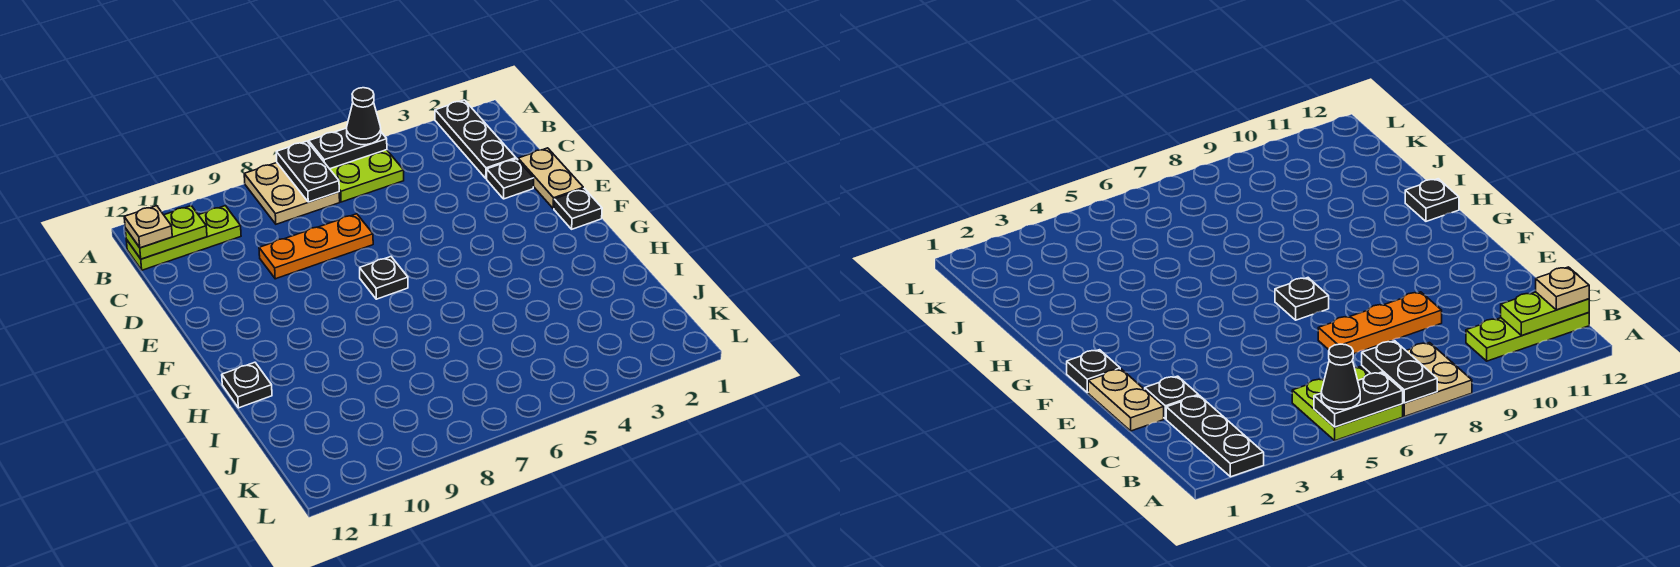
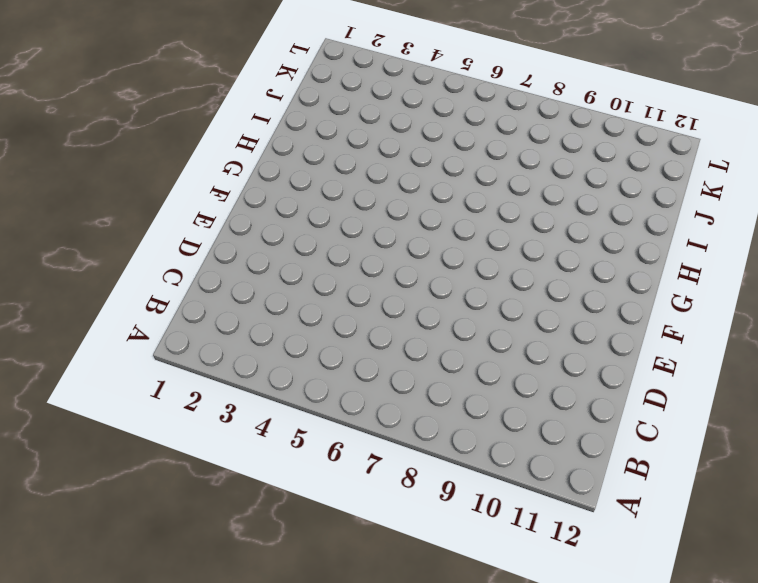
none -> black plate A2:C2 level 1
none -> lime plate A5:B6 level 1
none -> tan plate A7:B8 level 1

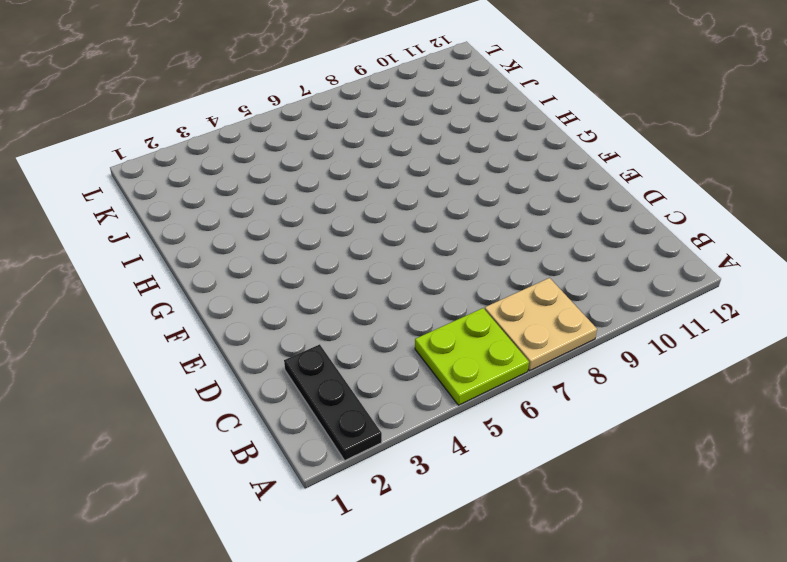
none -> lime plate B10:B12 level 1
none -> tan plate D1:E1 level 1
none -> black plate D2 level 1

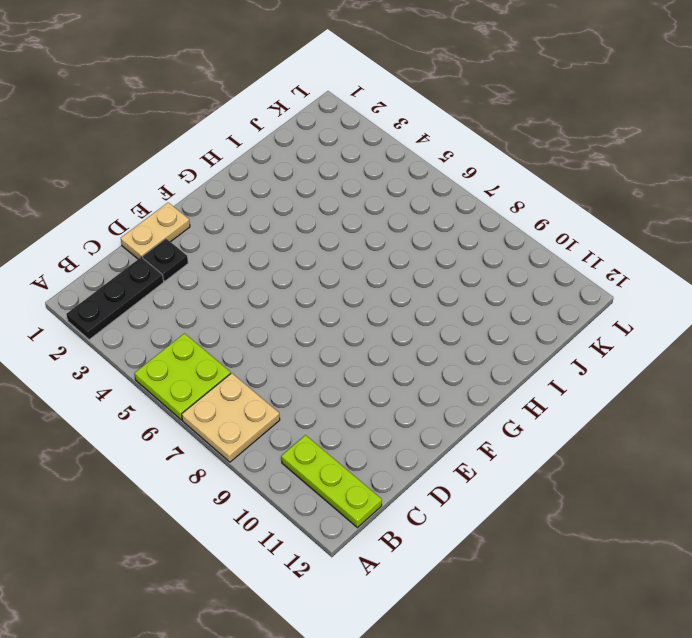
none -> orange plate D7:D9 level 1
none -> black plate F1 level 1
none -> black plate F7 level 1

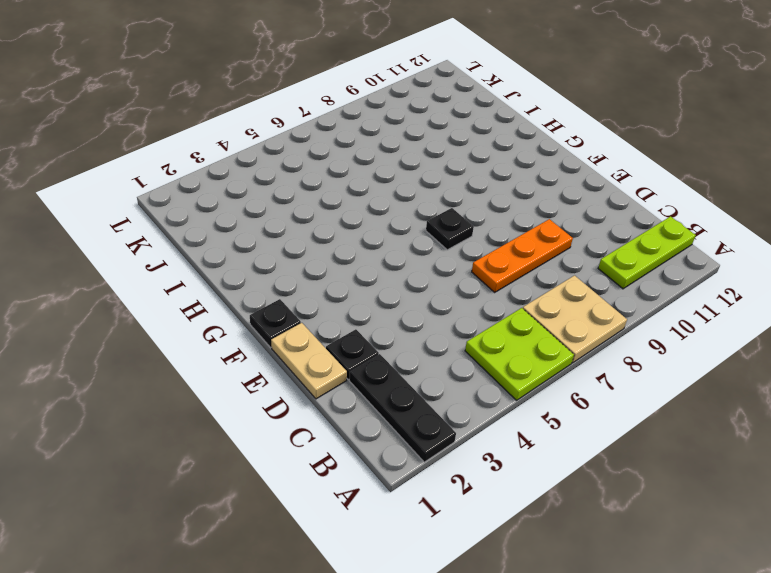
none -> black plate H12 level 1
none -> black plate A5:A6 level 2
none -> black plate A7:B7 level 2

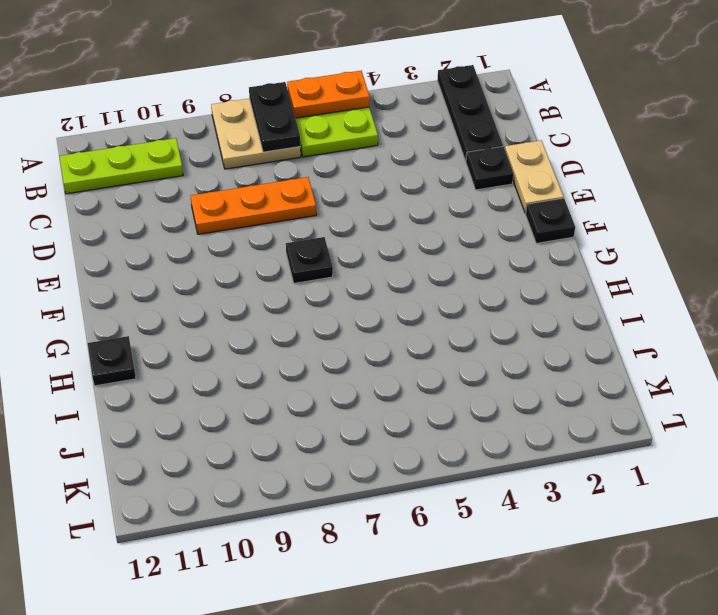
orange plate A5:A6 level 2 -> black plate A5:A6 level 2
none -> lime plate B11:B12 level 2
none -> black cone A5 level 3
none -> tan plate B12 level 3

